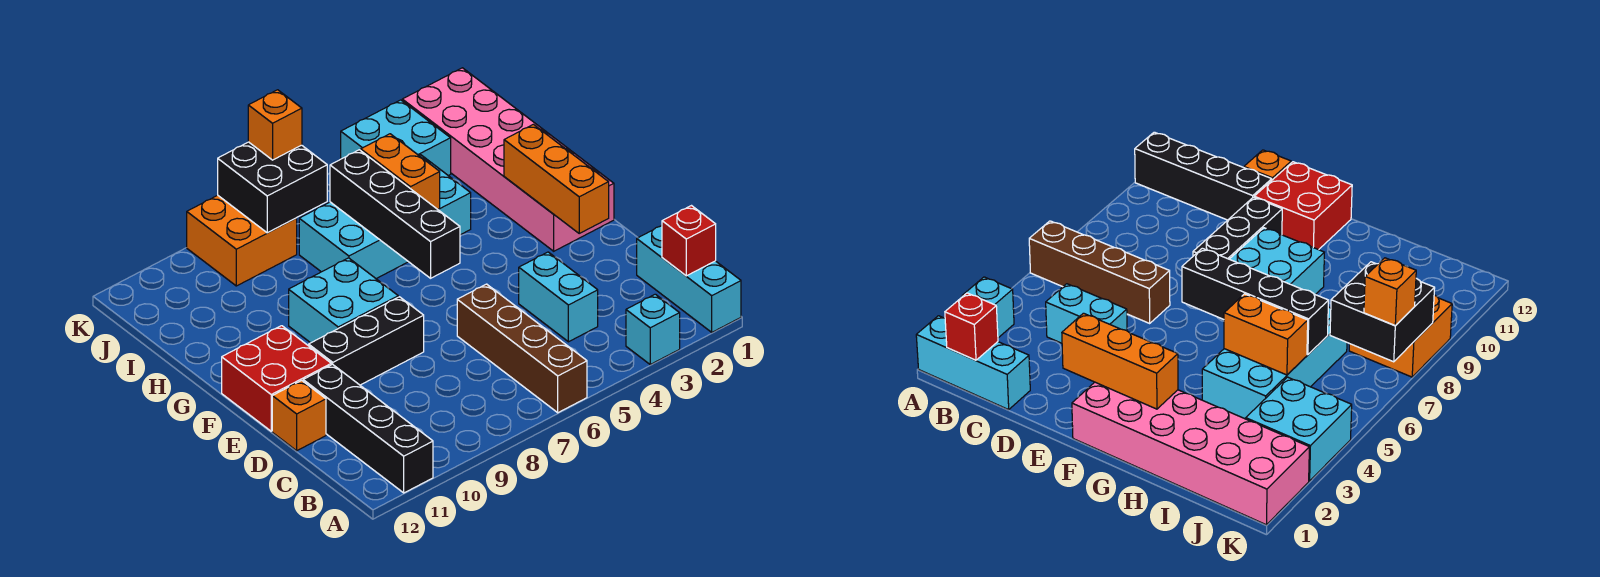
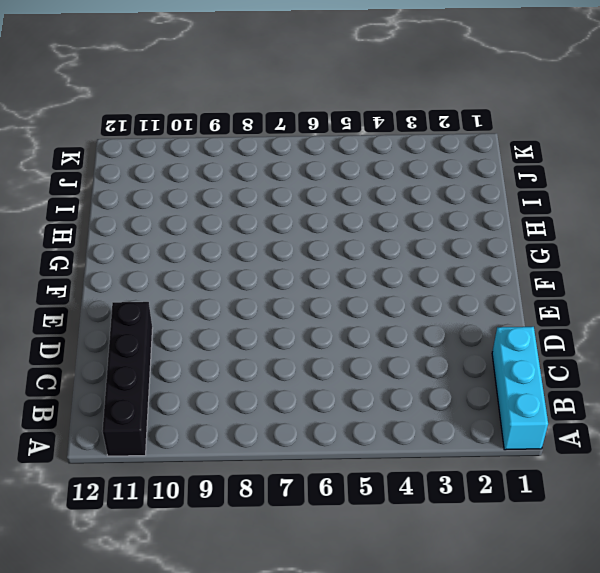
none -> cyan brick A3 level 1
none -> brown brick A6:D6 level 1
none -> cyan brick C4:D4 level 1

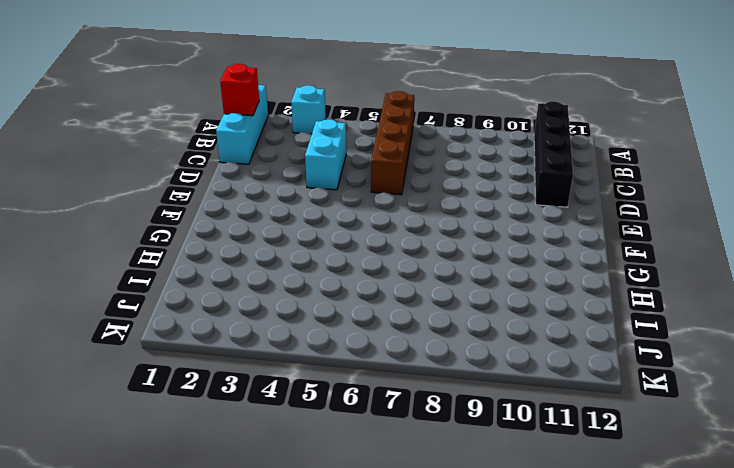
none -> orange brick D12 level 1
none -> black brick E8:E10 level 1
none -> red brick E11:F12 level 1

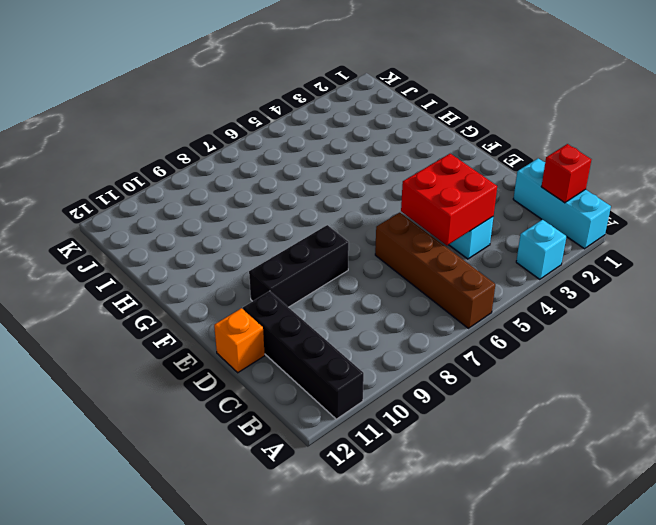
red brick C4:D5 level 2 -> red brick E11:F12 level 1
none -> pink brick F1:K2 level 1
none -> cyan brick F8:G9 level 1
none -> cyan brick H4:I7 level 1

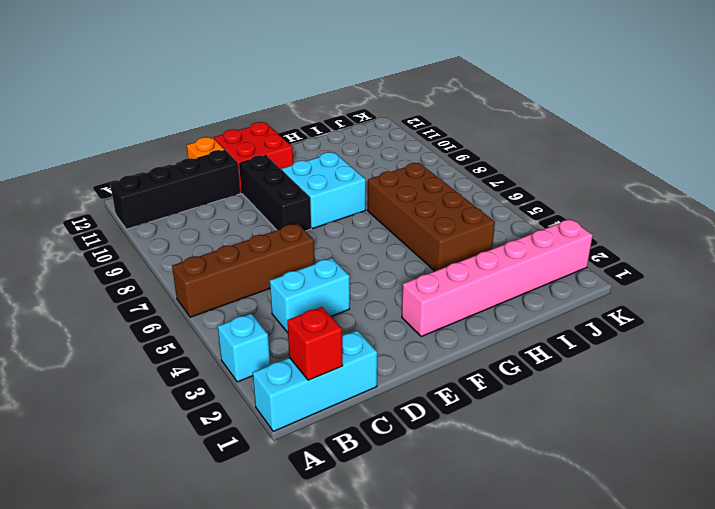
pink brick F2:K2 level 1 -> pink brick F1:K2 level 1
brown brick H4:I7 level 1 -> cyan brick H4:I7 level 1
none -> cyan brick J3:K4 level 1
none -> orange brick J8:K9 level 1
none -> orange brick E2:G2 level 2

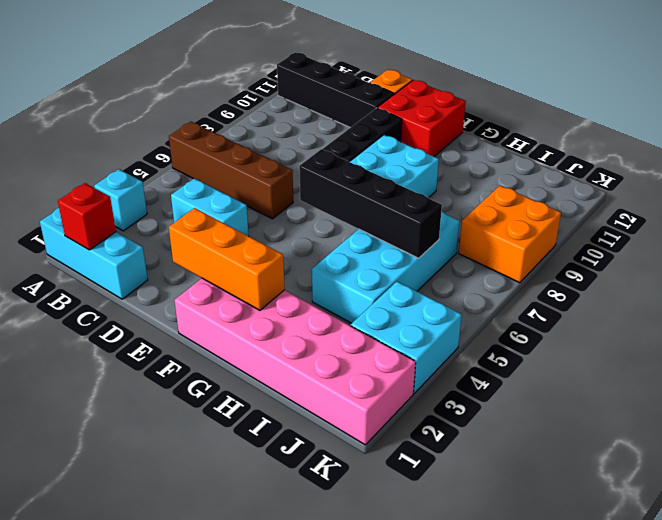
none -> orange brick H5:I5 level 2
none -> black brick J7:K8 level 2
none -> orange brick K7 level 3

